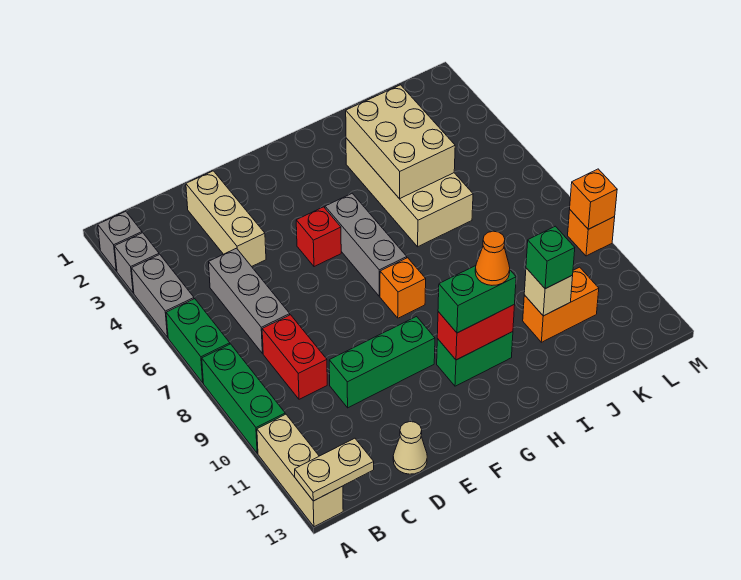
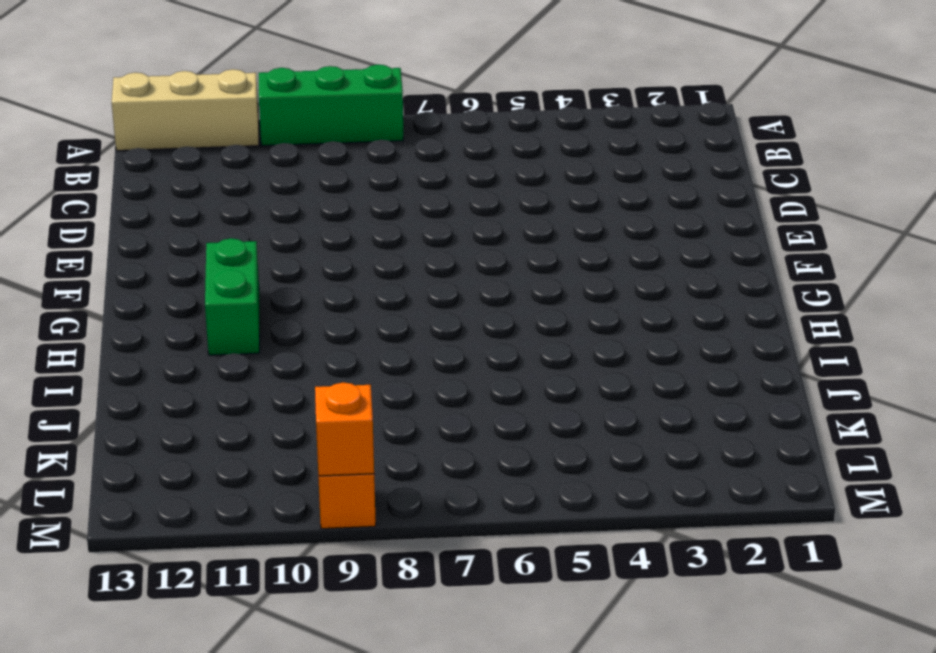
none -> grey brick A2 level 1
none -> grey brick A3 level 1
none -> grey brick A4:A5 level 1

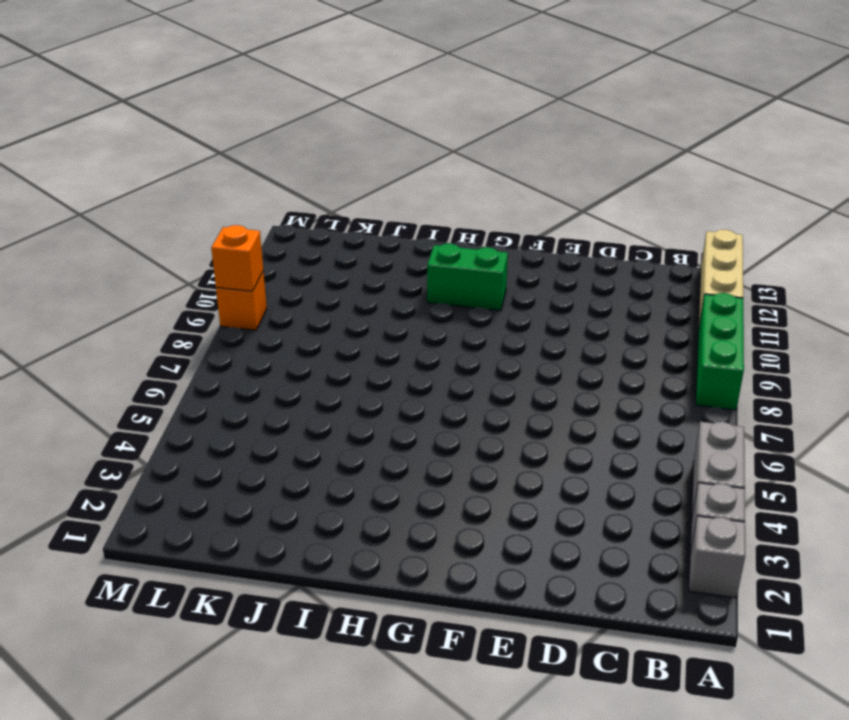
none -> green brick A6:A7 level 1
none -> grey brick C5:C7 level 1
none -> red brick C8:C9 level 1

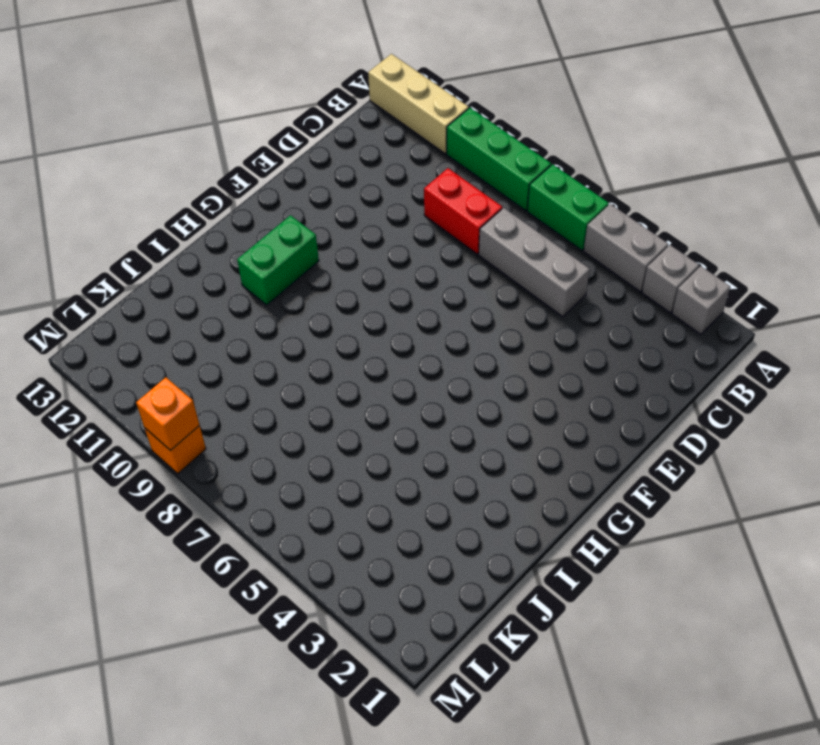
none -> tan brick D2:D4 level 1
none -> green brick D10:F10 level 1
none -> tan cone D13 level 1

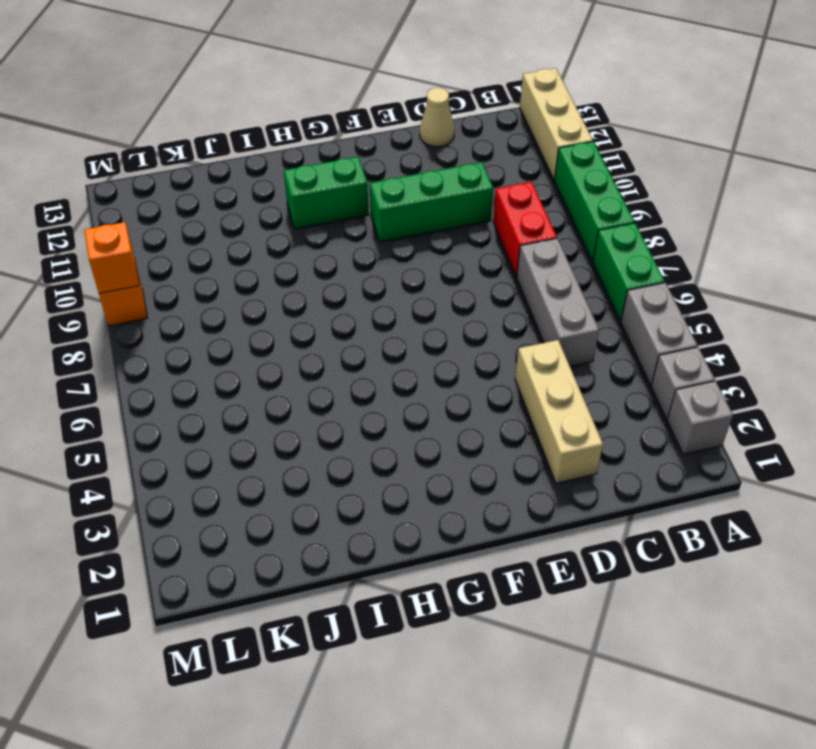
none -> red brick F5 level 1
none -> grey brick G5:G7 level 1
none -> orange brick G8 level 1

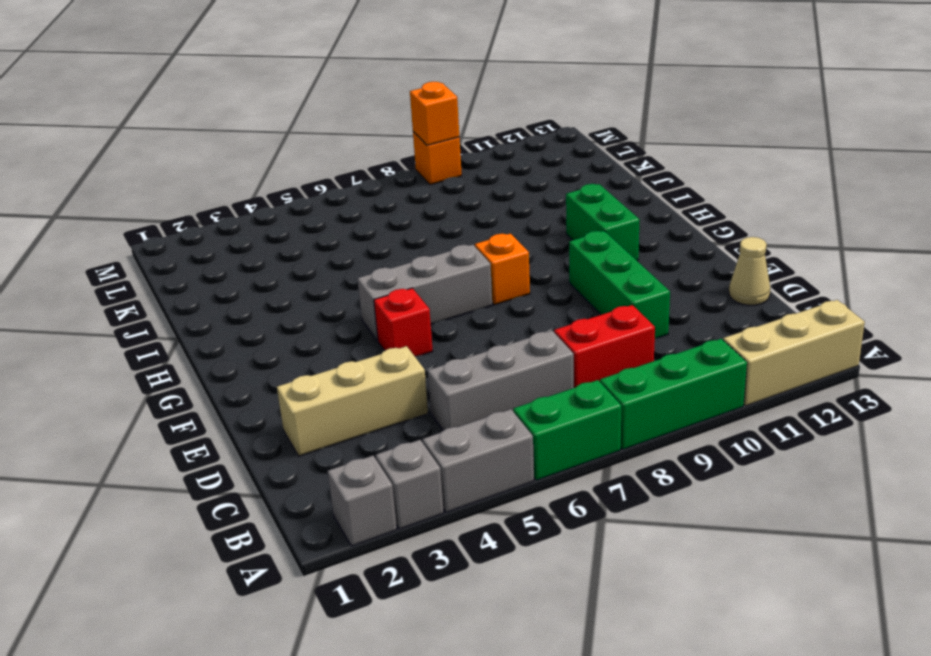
none -> tan brick I3:J6 level 1
none -> orange brick J11:K11 level 1
none -> tan plate A13:B13 level 2

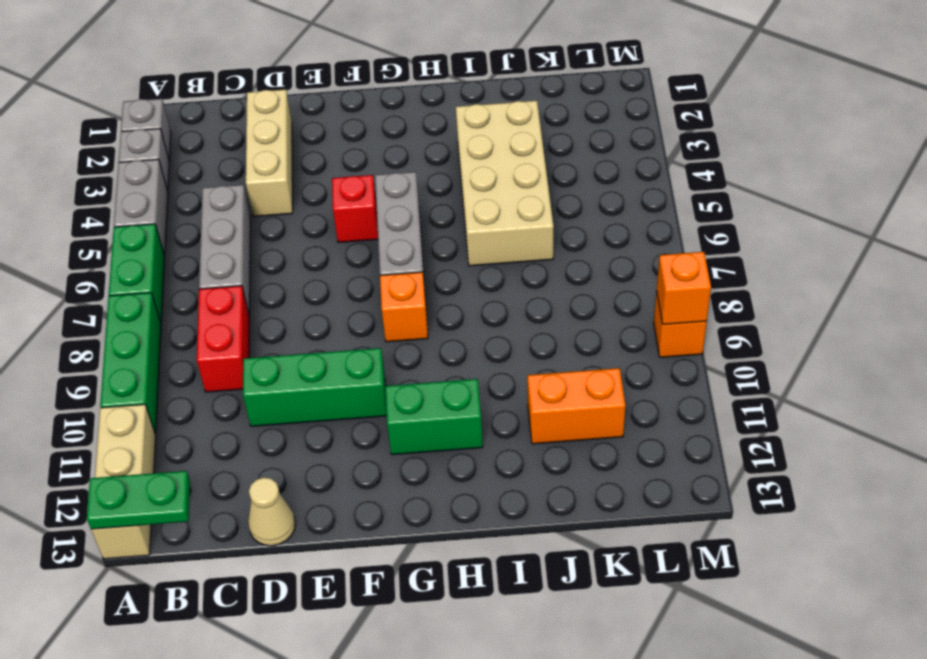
green plate A13:B13 level 2 -> tan plate A13:B13 level 2
none -> red brick G11:H11 level 2
none -> tan brick I3:J5 level 2
none -> tan brick J11 level 2

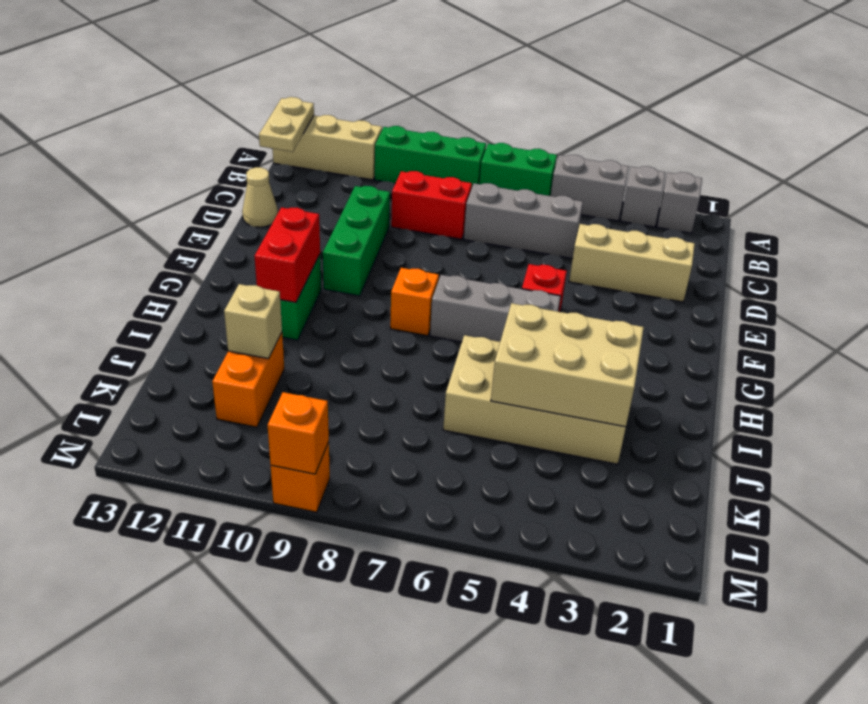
none -> green brick G11:H11 level 3
none -> green brick J11 level 3
none -> orange cone H11 level 4

